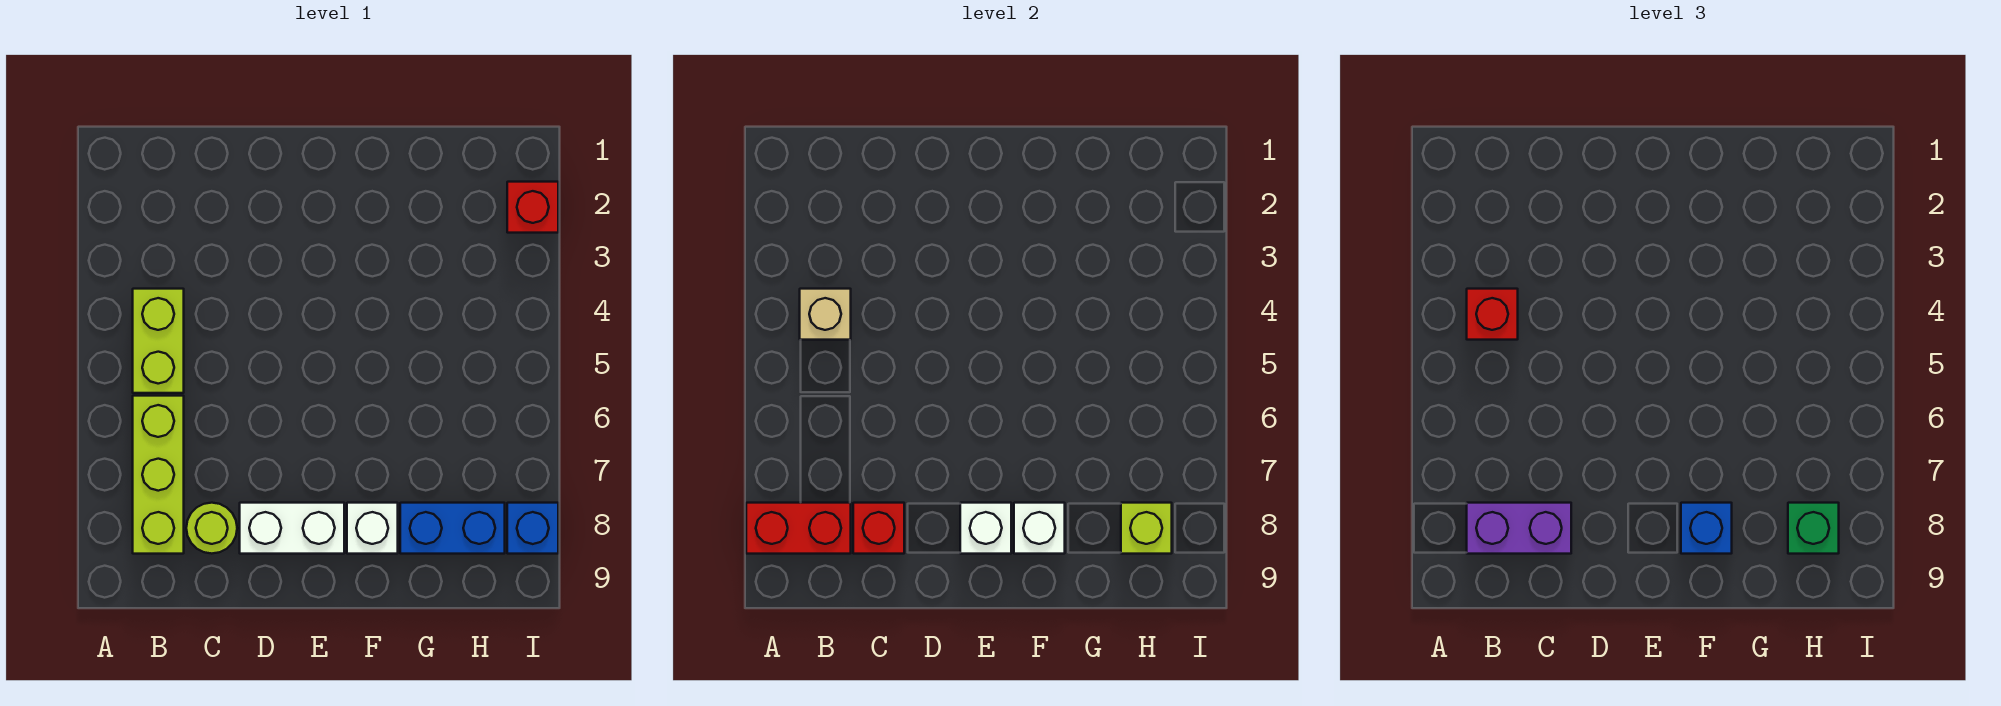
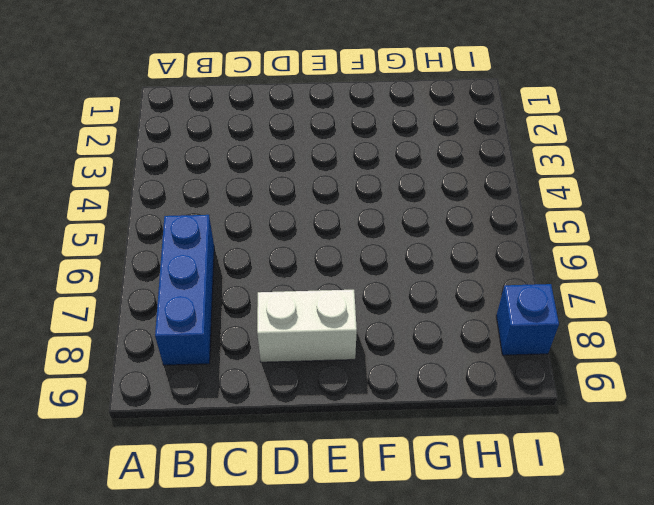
blue brick B6:B8 level 1 -> lime brick B6:B8 level 1
none -> lime brick B4:B5 level 1
none -> lime round brick C8 level 1
none -> white brick F8 level 1

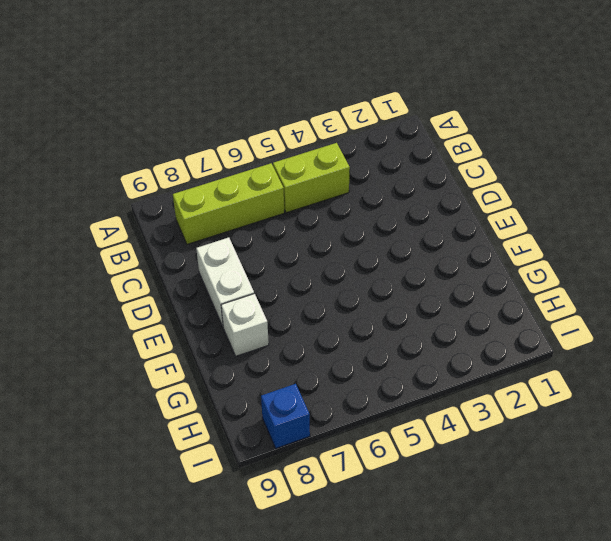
none -> lime round brick C8 level 1
none -> blue brick G8:H8 level 1
none -> red brick I2 level 1

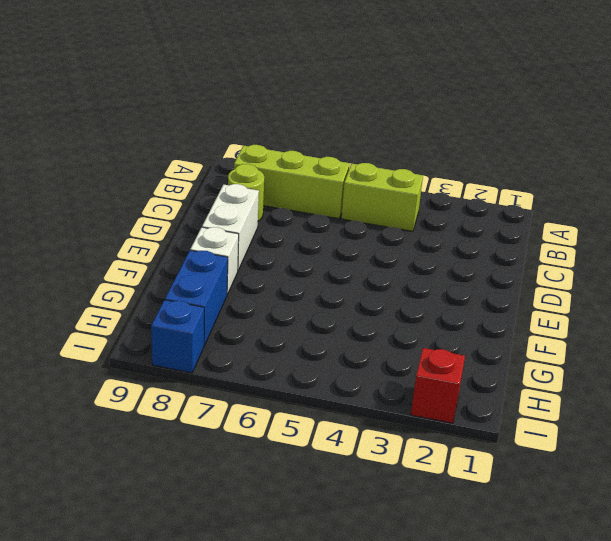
none -> red brick A8:B8 level 2
none -> tan brick B4 level 2
none -> red brick C8 level 2

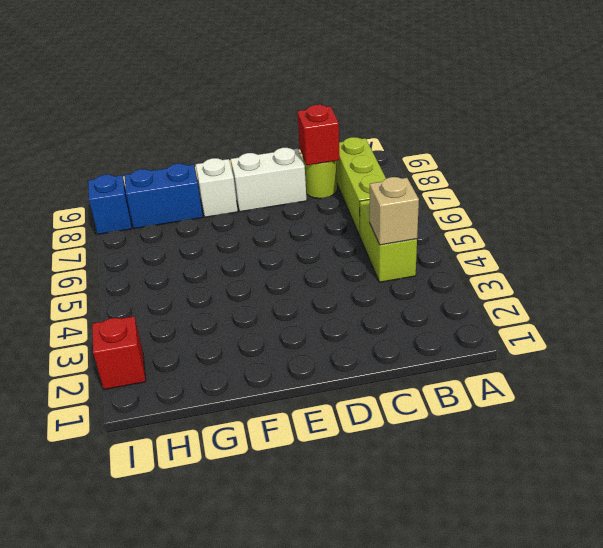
none -> red brick A8:B8 level 2
none -> white brick E8 level 2
none -> white brick F8 level 2

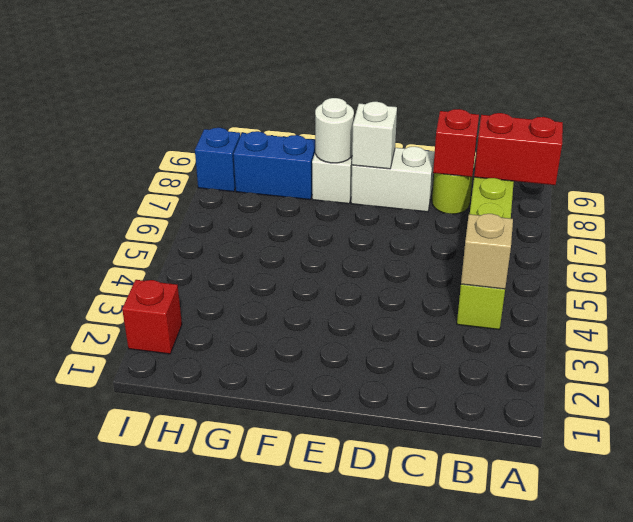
white round brick F8 level 2 -> white brick F8 level 2
none -> lime brick H8 level 2
none -> red brick B4 level 3
none -> purple brick B8:C8 level 3

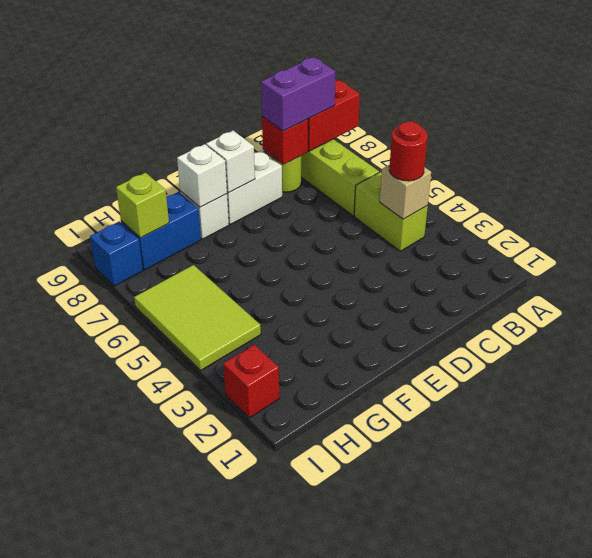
red round brick B4 level 3 -> red brick B4 level 3
lime tile H4:I6 level 1 -> none
none -> blue brick F8 level 3
none -> green brick H8 level 3

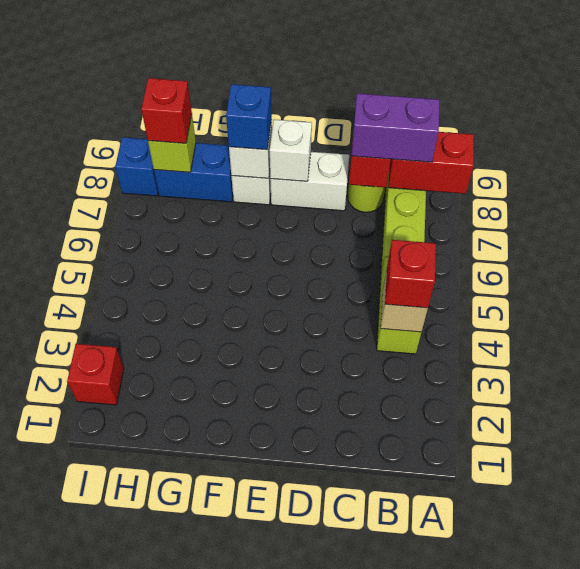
red brick H8 level 3 -> green brick H8 level 3

